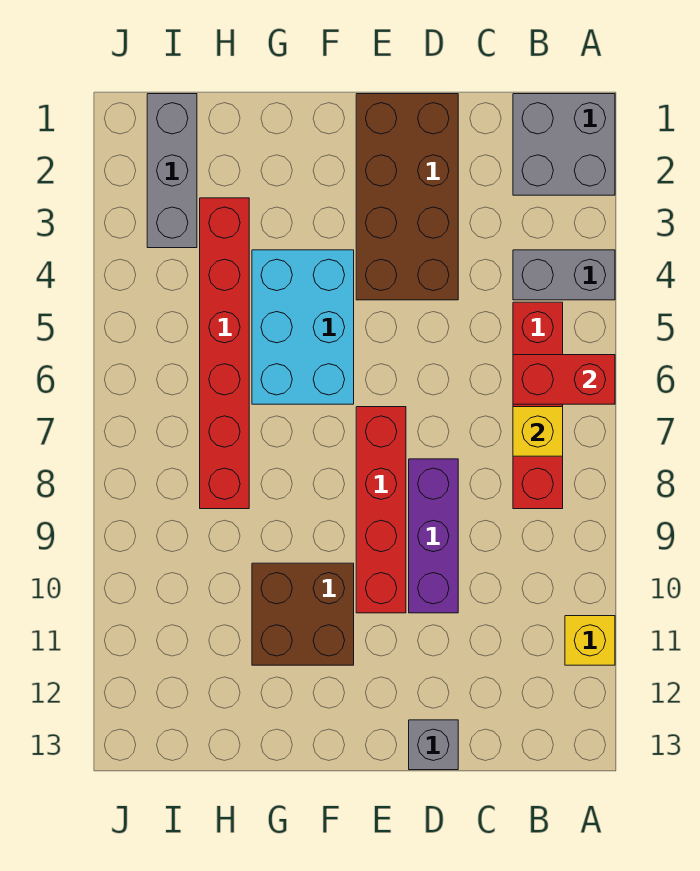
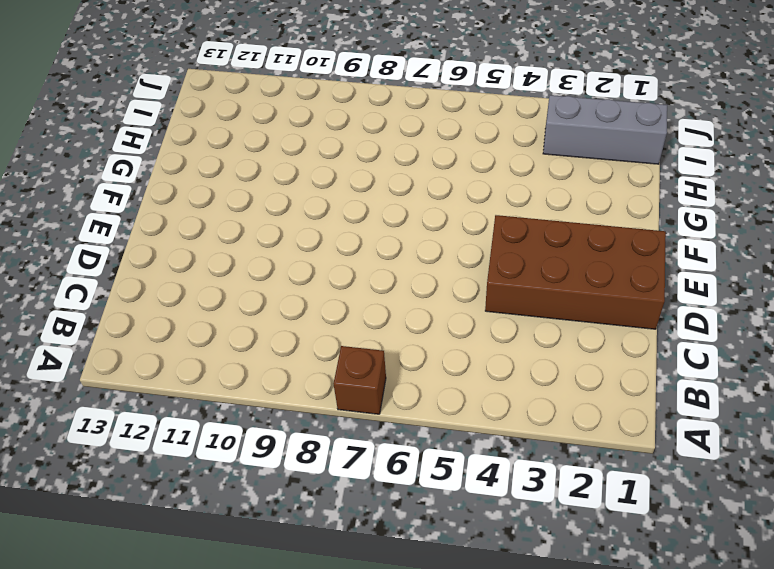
brown brick A7 level 1 -> none
none -> grey brick A1:B2 level 1
none -> grey brick A4:B4 level 1
none -> yellow brick A11 level 1

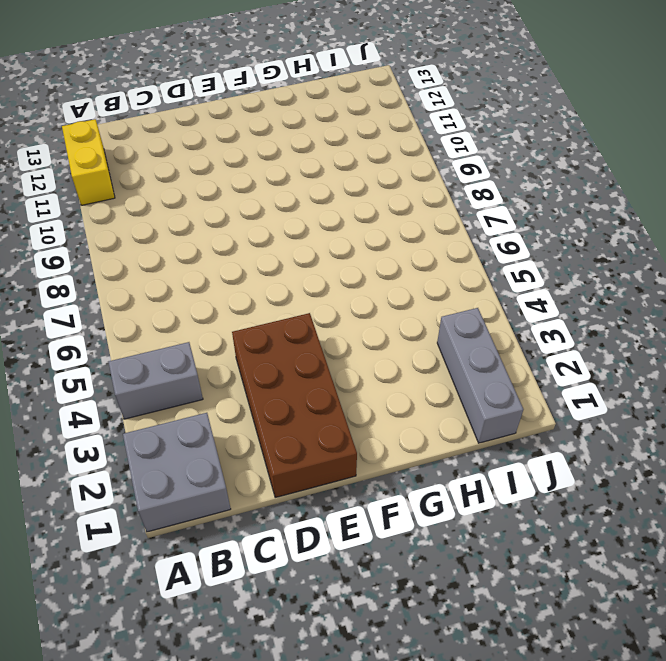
yellow brick A11:A12 level 1 -> yellow brick A11 level 1
none -> red brick B5:B8 level 1
none -> purple brick D8:D10 level 1
none -> grey brick D13 level 1

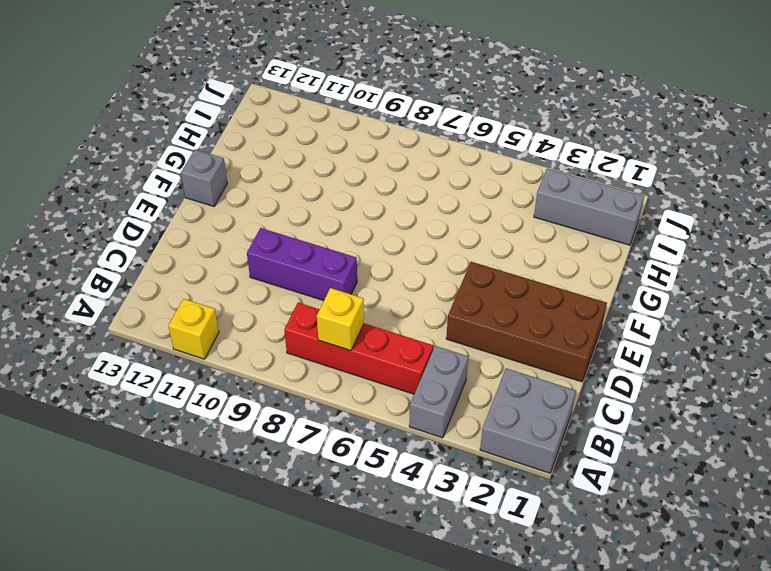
grey brick F13 level 1 -> grey brick D13 level 1
none -> red brick E7:E10 level 1
none -> cyan brick F4:G6 level 1
none -> brown brick F10:G11 level 1

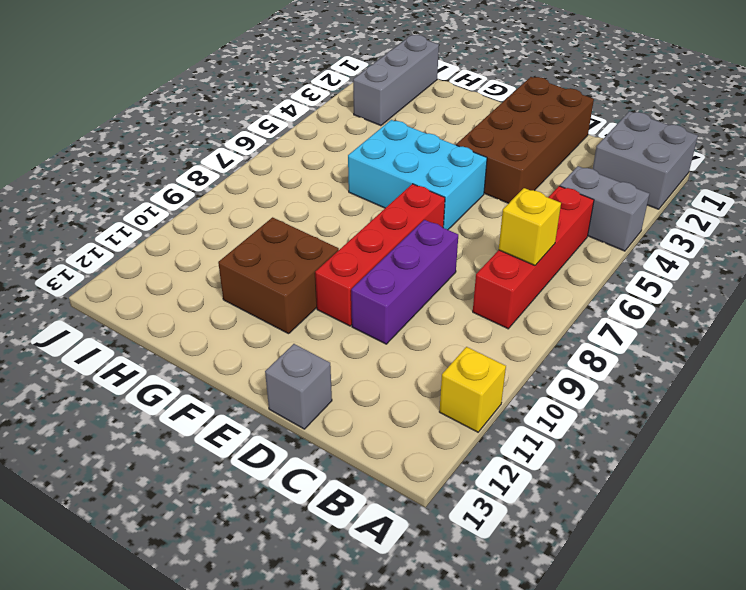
cyan brick E5:G6 level 1 -> cyan brick F4:G6 level 1
none -> red brick H3:H8 level 1
none -> red brick A6:B6 level 2

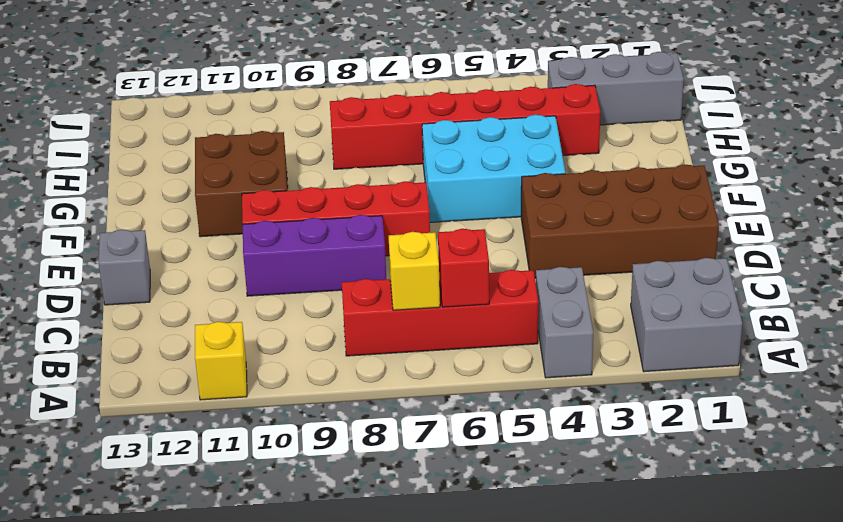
red brick B6 level 2 -> red brick A6:B6 level 2

